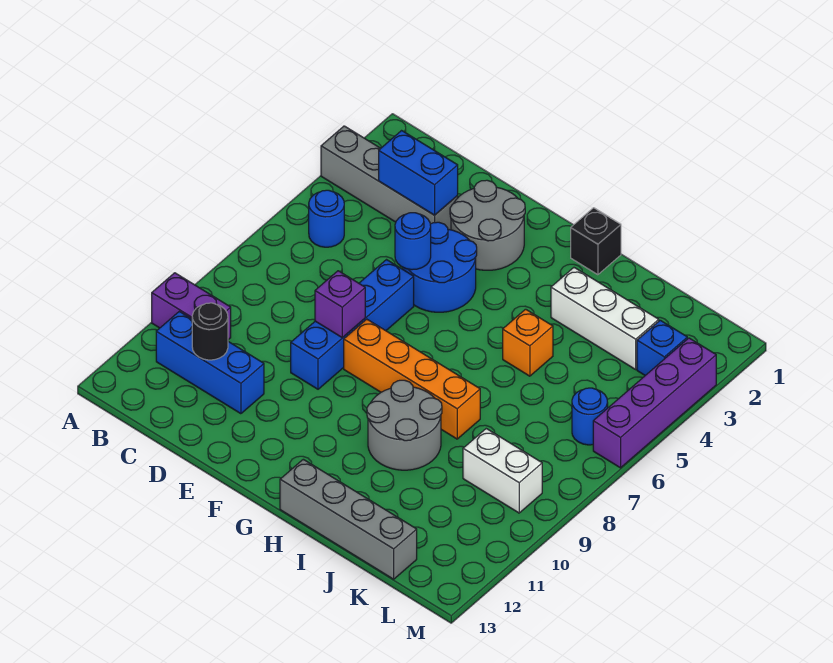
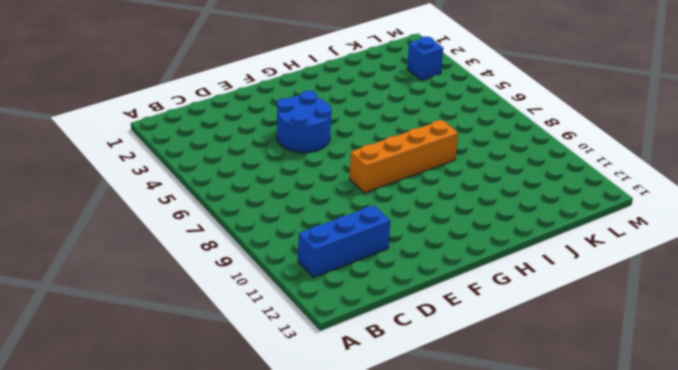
none -> grey brick A3:D3 level 1
none -> purple brick A10:B10 level 1
none -> blue round brick B5 level 1

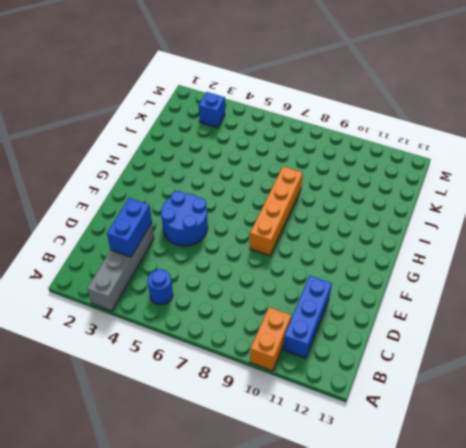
orange brick A10:B10 level 1 -> purple brick A10:B10 level 1
none -> grey round brick E2:F3 level 1
none -> blue brick E6:E9 level 1
none -> black brick H1 level 1

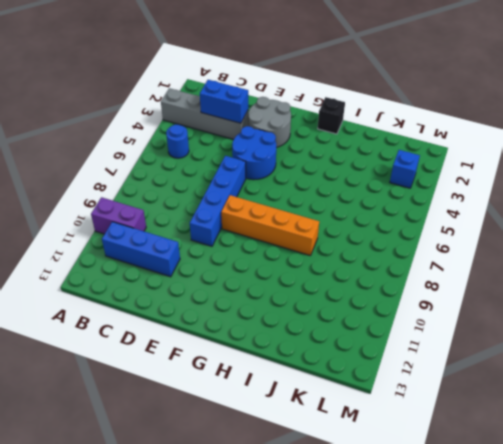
none -> grey round brick H9:I10 level 1
none -> grey brick H13:K13 level 1
none -> white brick I3:K3 level 1

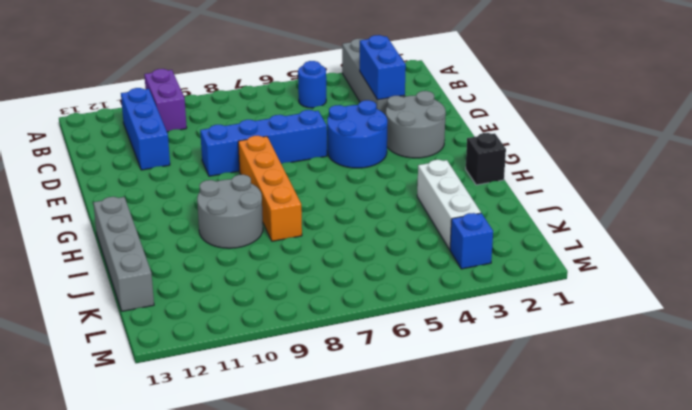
none -> orange brick I5 level 1
none -> white brick K9:L9 level 1
none -> blue round brick L6 level 1

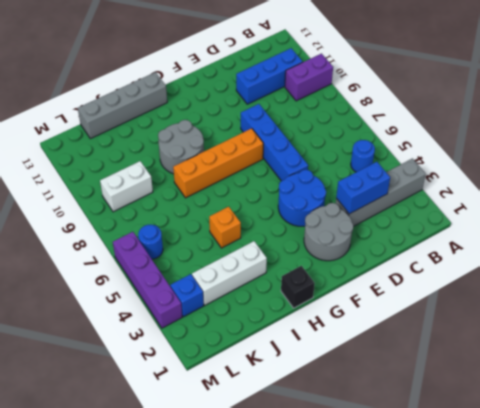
none -> black round brick C11 level 2
none -> blue round brick E5 level 2
none -> purple brick E8 level 2

